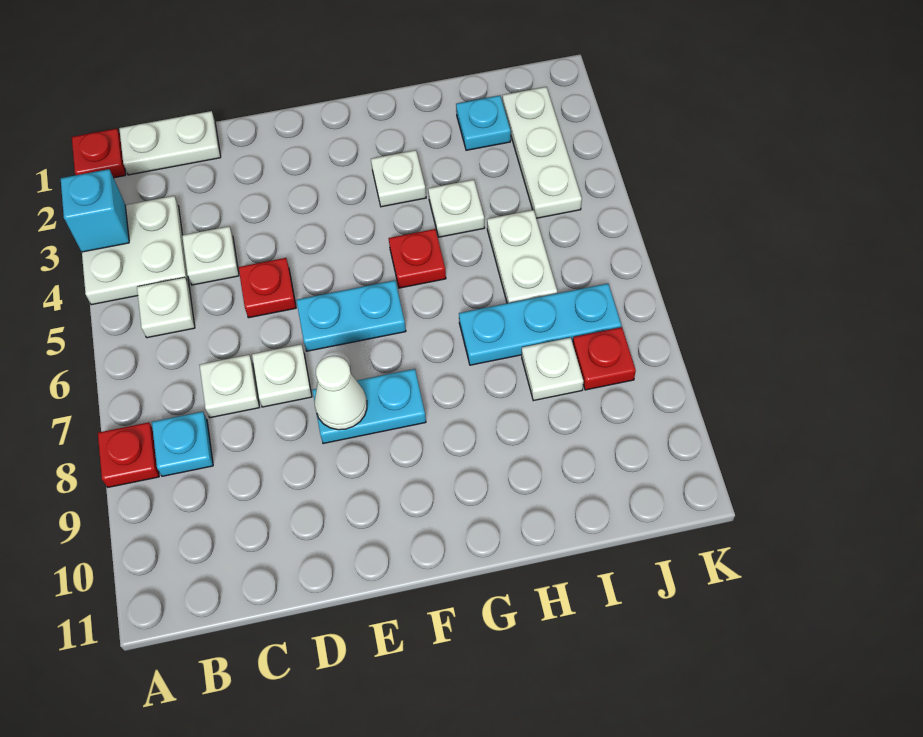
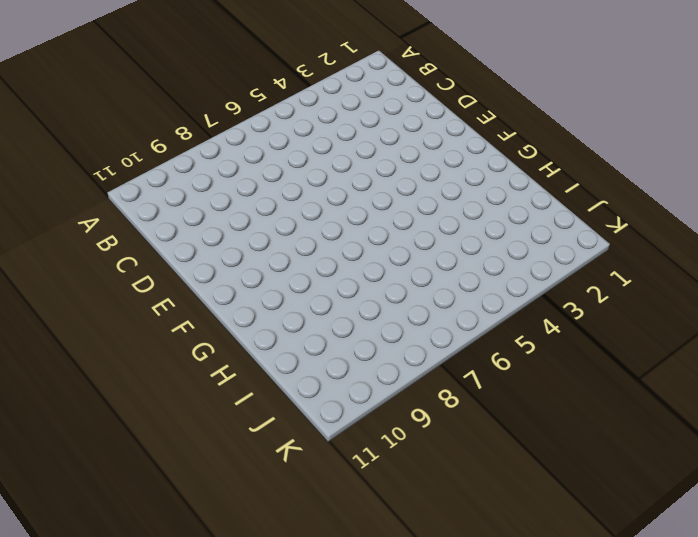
none -> red plate A1 level 1
none -> white plate A3:B4 level 1
none -> red plate A8 level 1

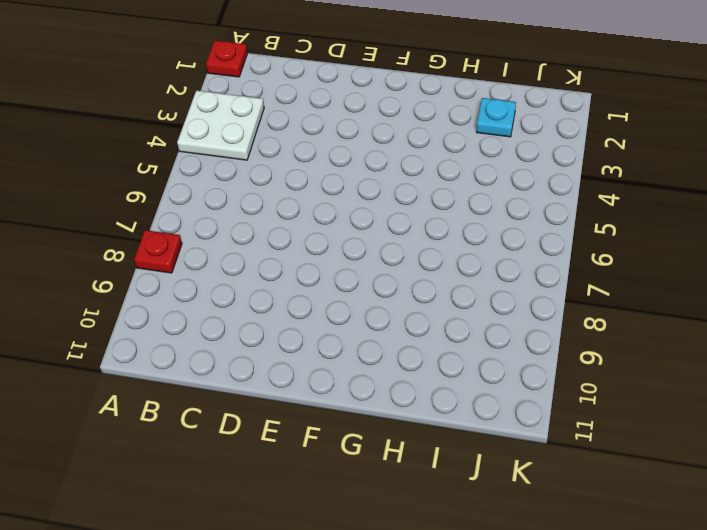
none -> white plate B1:C1 level 1
none -> white plate B5 level 1
none -> cyan plate B8 level 1

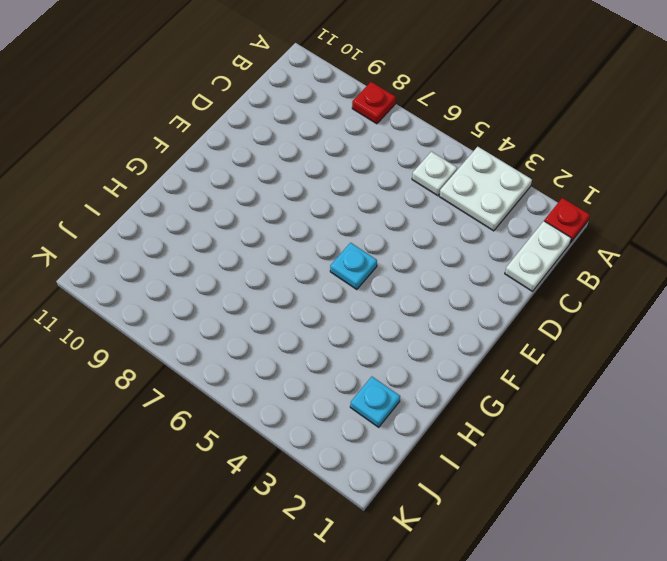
cyan plate F5 level 1 -> cyan plate B8 level 1
none -> white plate C4 level 1
none -> white plate C7 level 1
none -> red plate D5 level 1

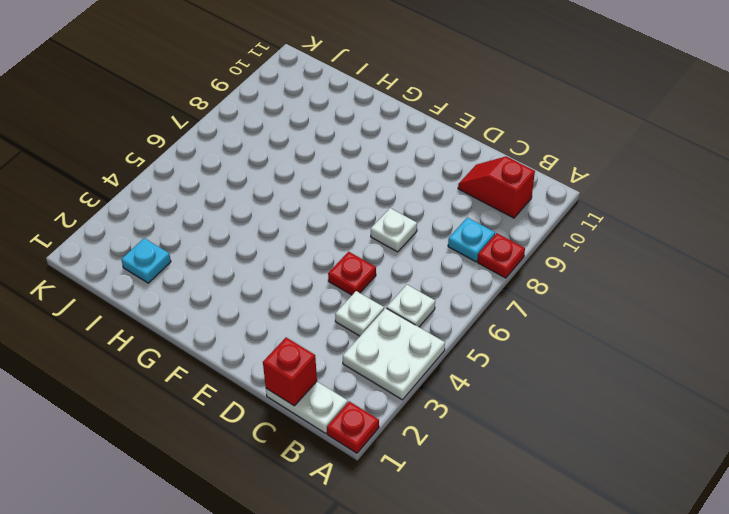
red slope B10:C10 level 1 top B -> none
red brick C1 level 2 -> none
none -> white plate C7 level 1
none -> cyan plate E6:F6 level 1
none -> cyan plate E8:F8 level 1

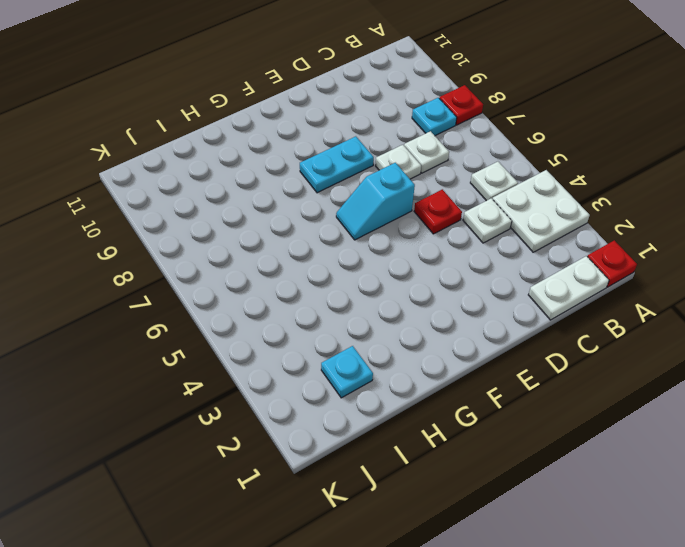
cyan slope E6:F6 level 1 top E -> cyan plate E6:F6 level 1
none -> white plate G3 level 1
none -> red plate G5 level 1
none -> white plate H4 level 1

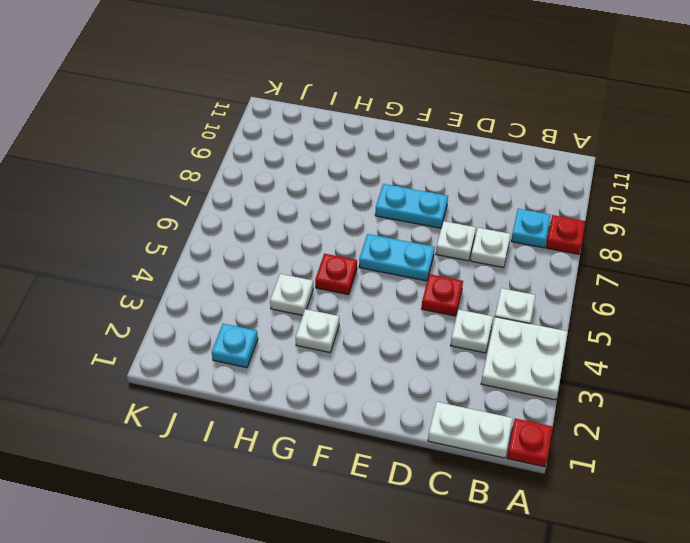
none -> cyan plate H7:J7 level 1
none -> white plate I5:I6 level 1
none -> white plate I8 level 1

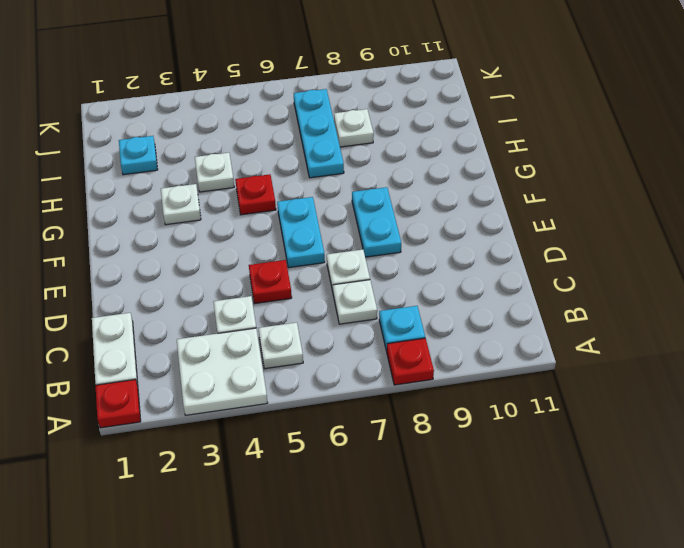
none -> white plate I5:I6 level 1
none -> white plate J2:J4 level 1
none -> red plate J8 level 1

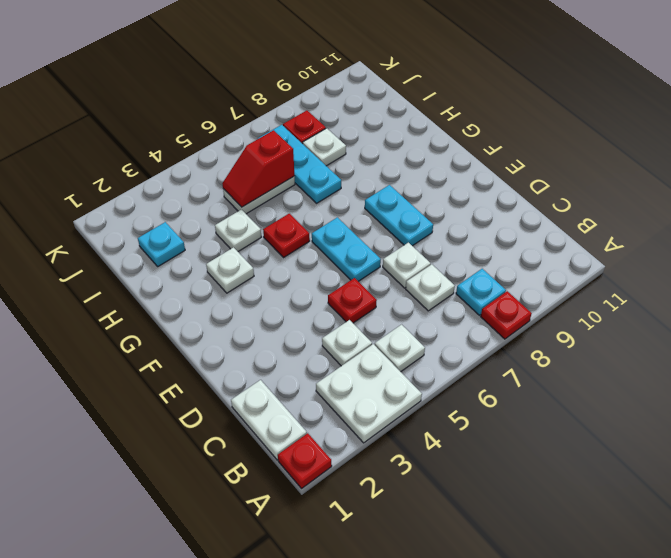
red slope I5:I6 level 2 top 6 -> none
none -> white plate J2:J4 level 1
none -> cyan brick A3 level 2
none -> white cone E8 level 2

